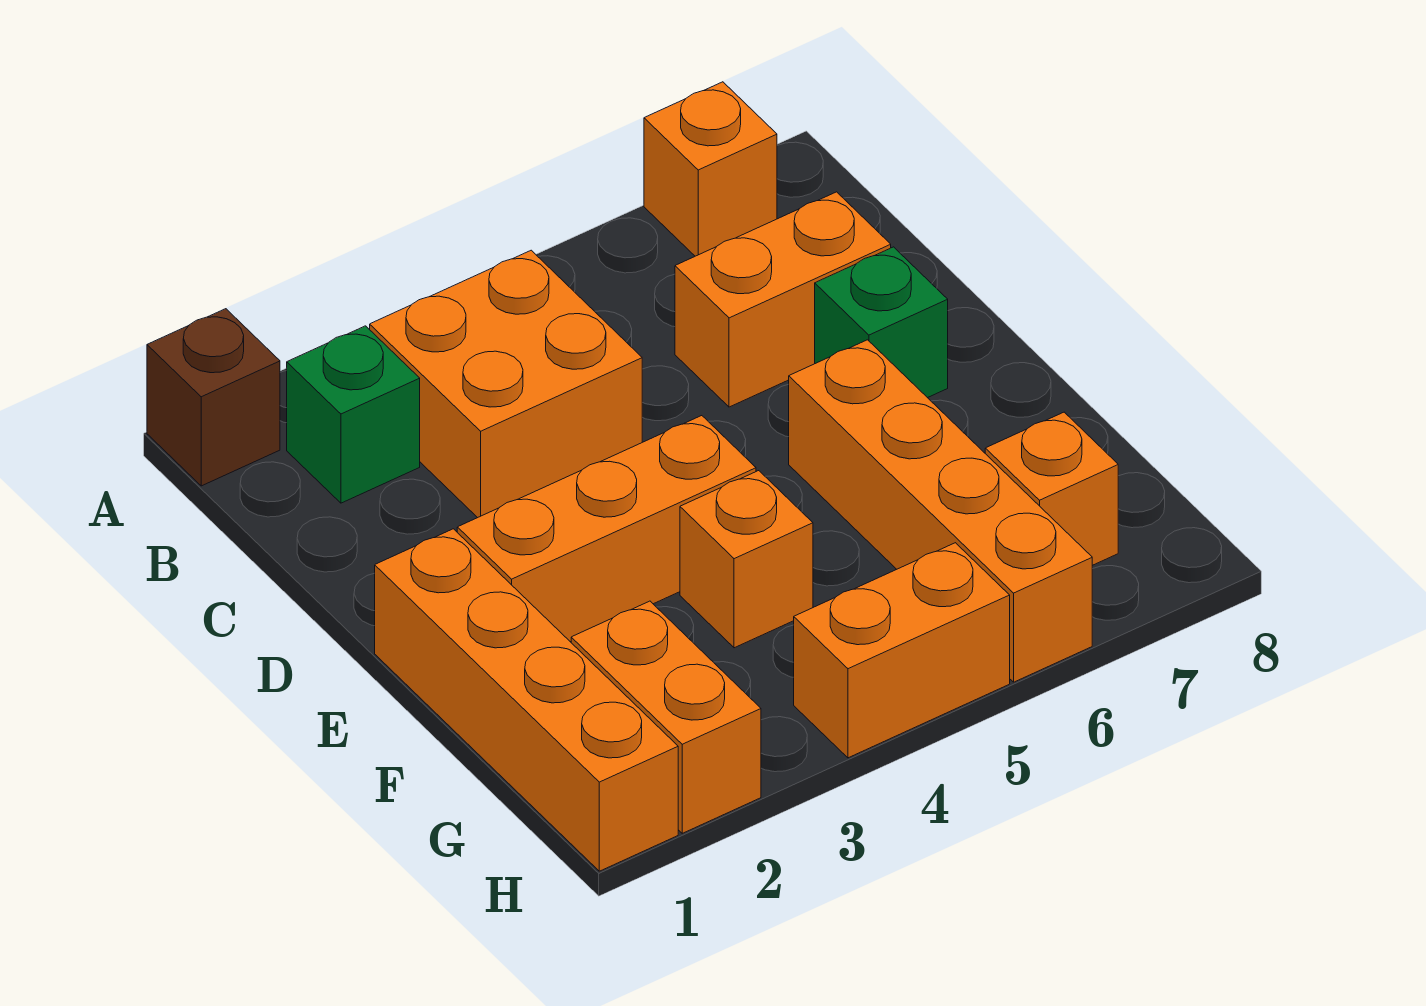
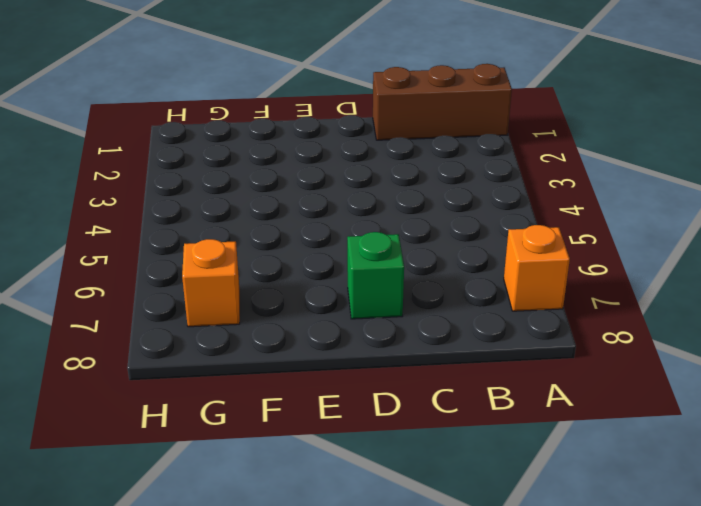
brown brick A1:C1 level 1 -> brown brick A1 level 1
none -> green brick B2 level 1
none -> orange brick B3:C4 level 1
none -> orange brick C6:C7 level 1

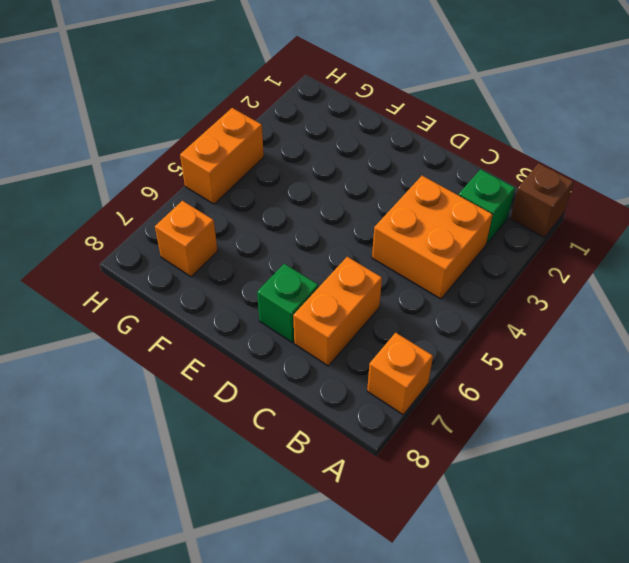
none -> orange brick E1:H1 level 1
none -> orange brick E2:E4 level 1
none -> orange brick E6:H6 level 1

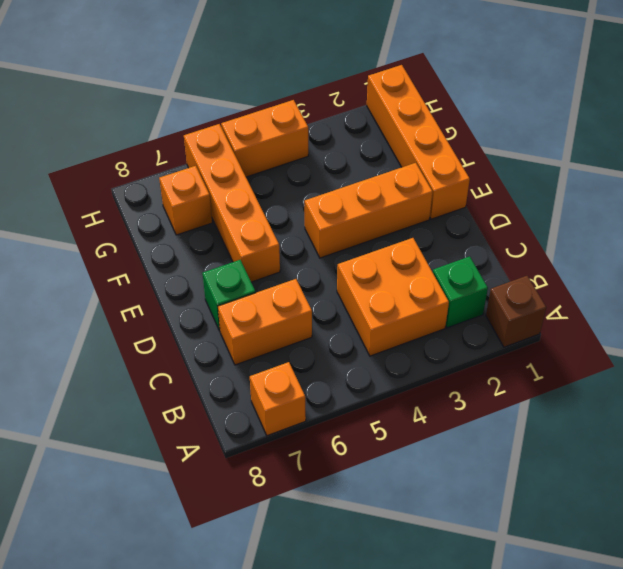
none -> orange brick F4 level 1
none -> orange brick G2:H2 level 1

